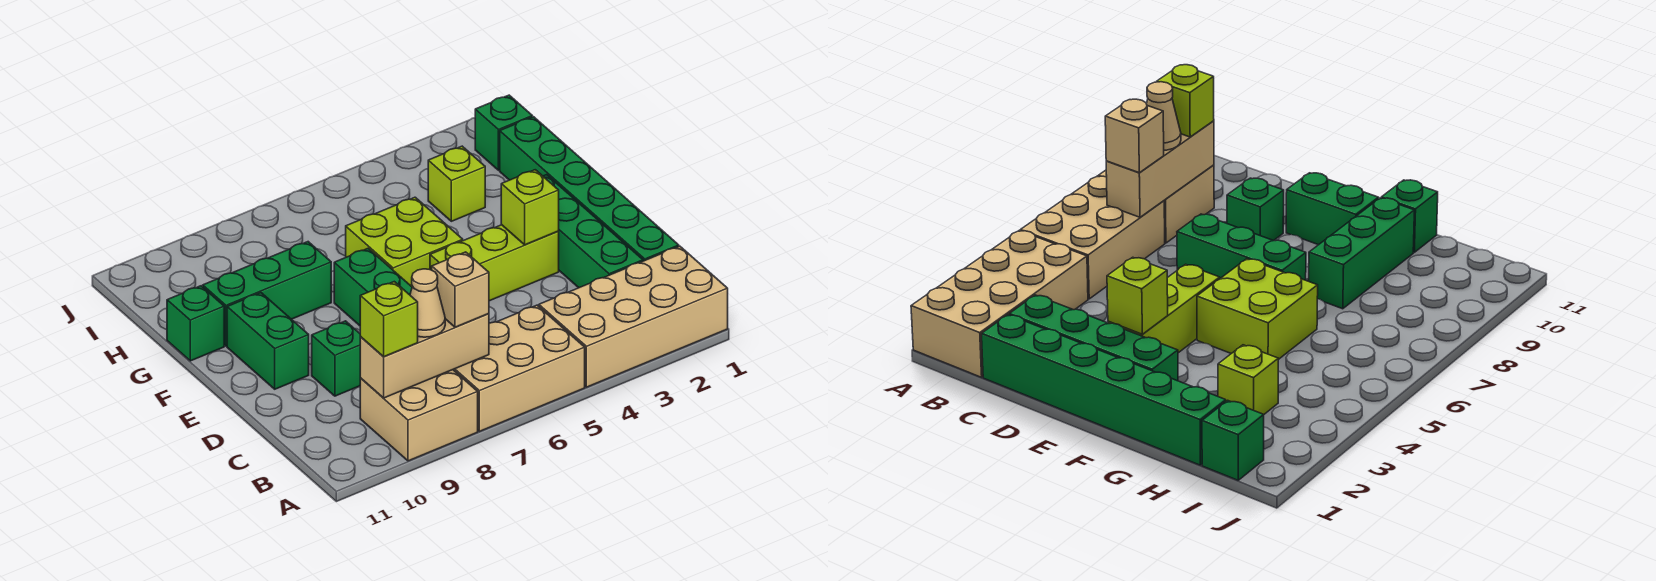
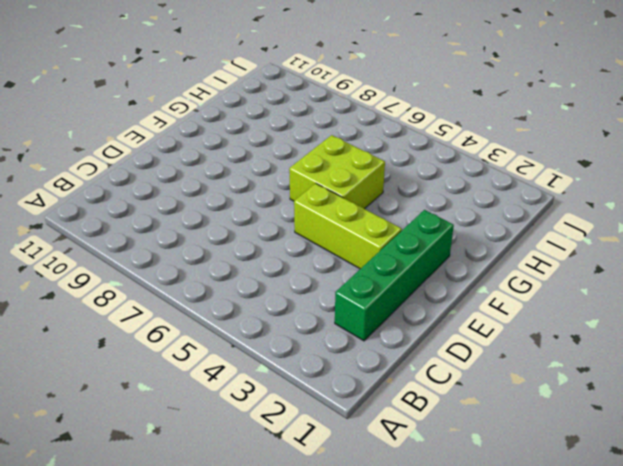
none -> tan brick A1:B4 level 1
none -> tan brick A5:B7 level 1
none -> tan brick A8:B9 level 1

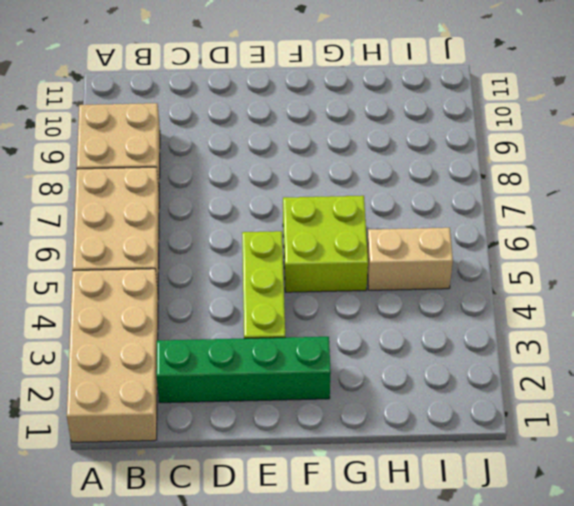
tan brick H5:I5 level 1 -> none
none -> green brick C1:H1 level 1
none -> green brick D7:F7 level 1
none -> green brick D9 level 1

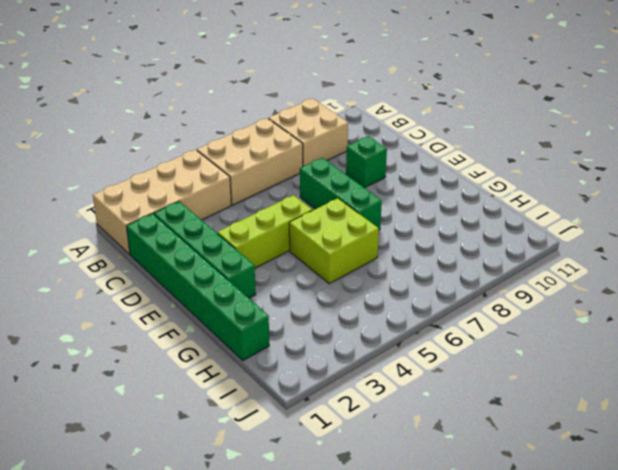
none -> green brick E10:F10 level 1
none -> green brick G8:G10 level 1
none -> green brick G11 level 1

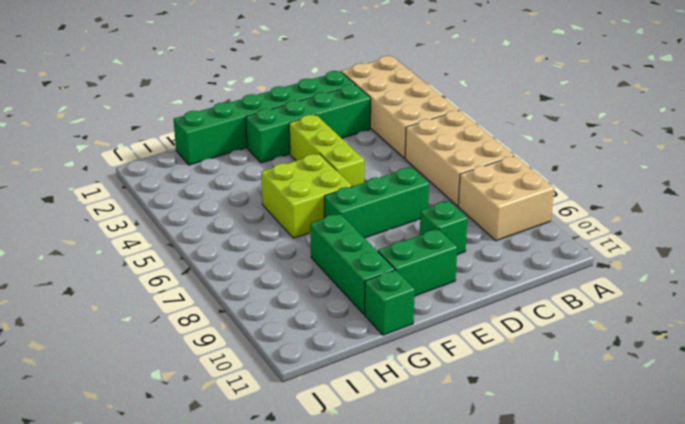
none -> lime brick H3 level 1
none -> green brick I1 level 1
none -> tan brick B7:B9 level 2

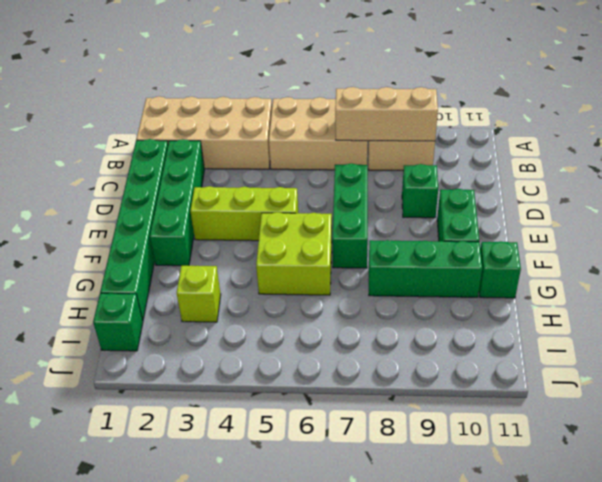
none -> lime brick E3 level 2
none -> tan brick B7 level 3
none -> tan cone B8 level 3

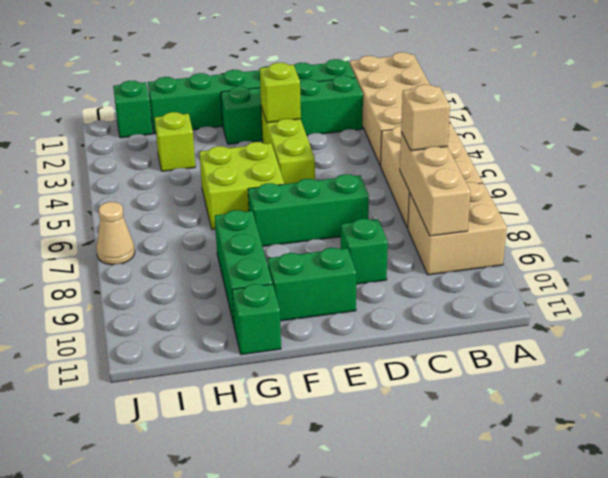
tan cone J7 level 1 -> tan cone B8 level 3
none -> lime brick B9 level 3

